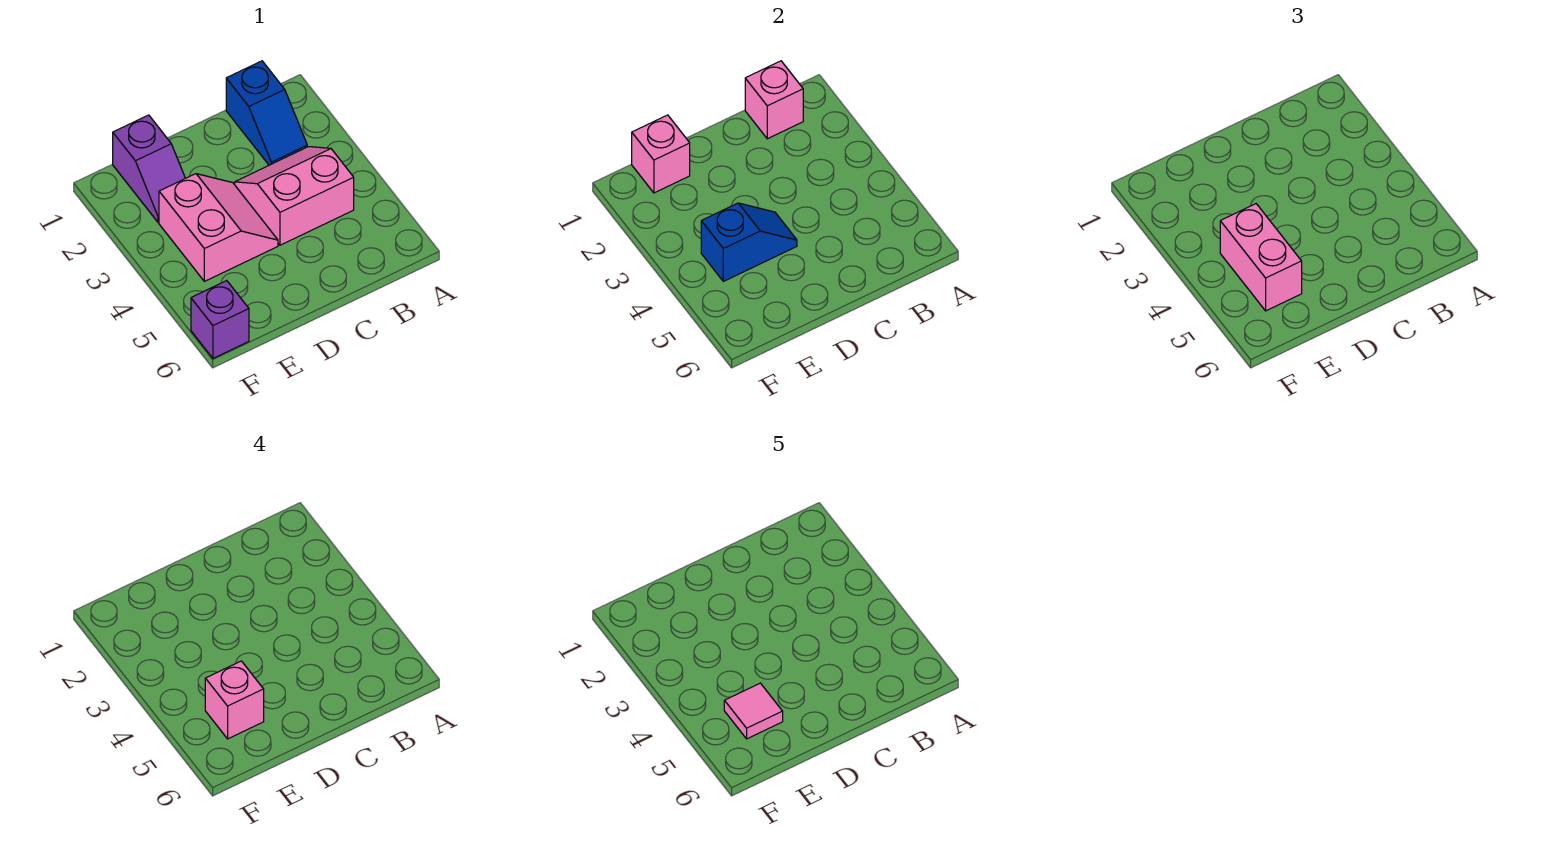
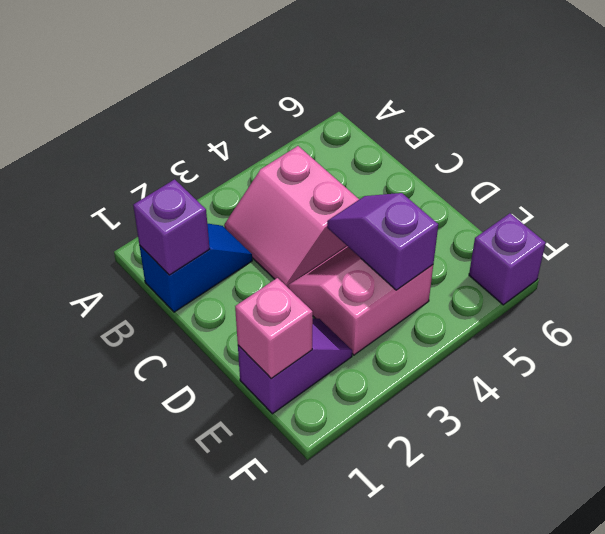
purple brick B1 level 2 -> pink brick B1 level 2
purple slope D4:E4 level 2 top E -> blue slope D4:E4 level 2 top E
none -> pink brick E4:E5 level 3
none -> pink brick E5 level 4

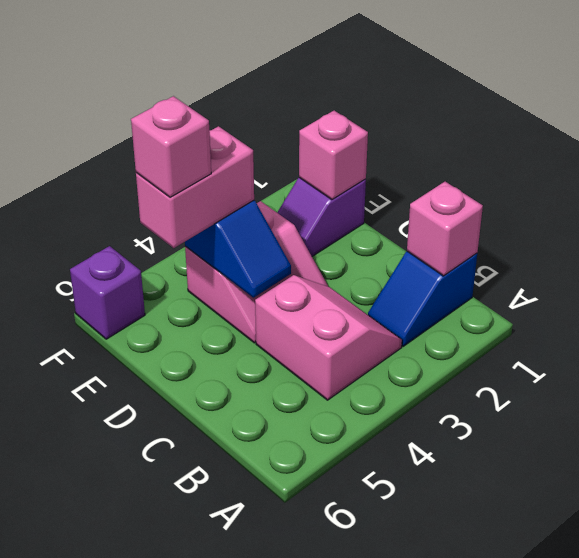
none -> pink tile E5 level 5

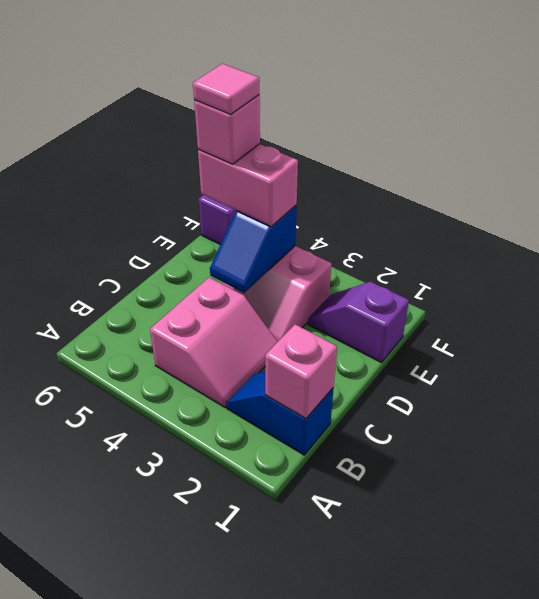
none -> pink brick E1 level 2

